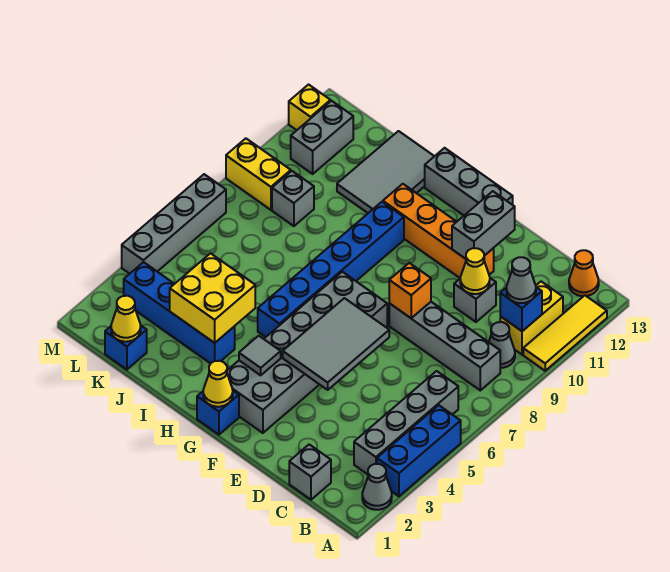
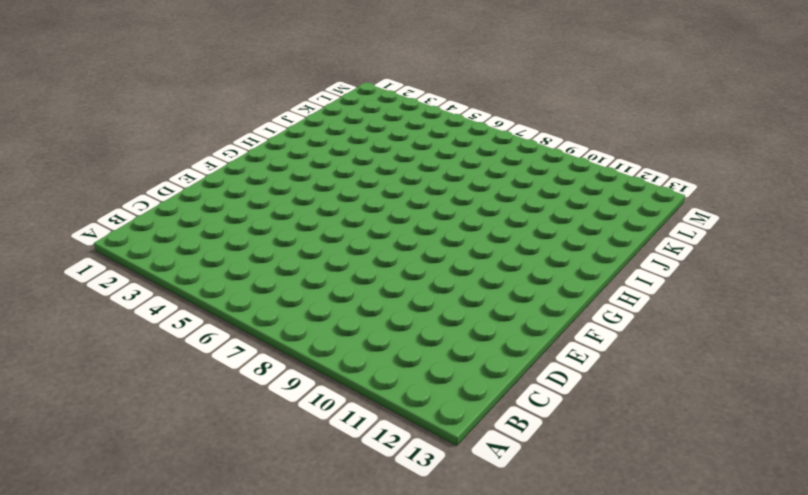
none -> grey cone A2 level 1
none -> blue brick A3:A5 level 1
none -> yellow tile A10:A12 level 1
none -> grey brick B3:B6 level 1

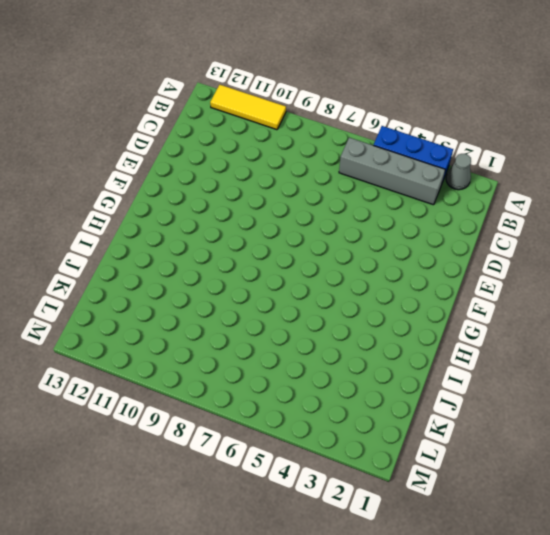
none -> grey brick B8:E8 level 1
none -> grey cone B9 level 1
none -> yellow brick B10:B11 level 1
none -> orange cone B13 level 1

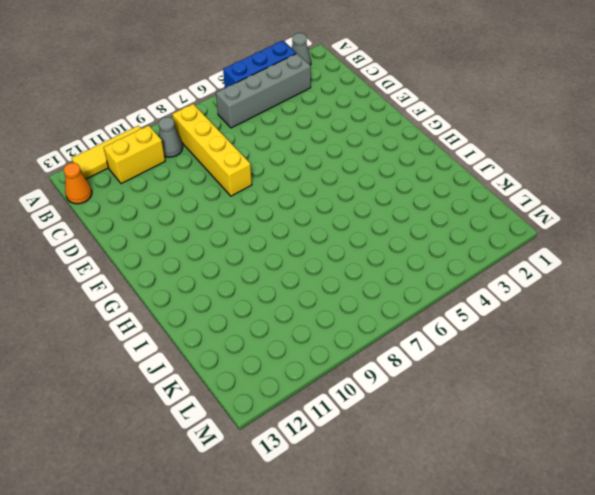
yellow brick B8:E8 level 1 -> grey brick B8:E8 level 1
none -> grey brick C1 level 1
none -> grey brick D10 level 1
none -> orange brick E11:H11 level 1
none -> grey brick F2:G7 level 1

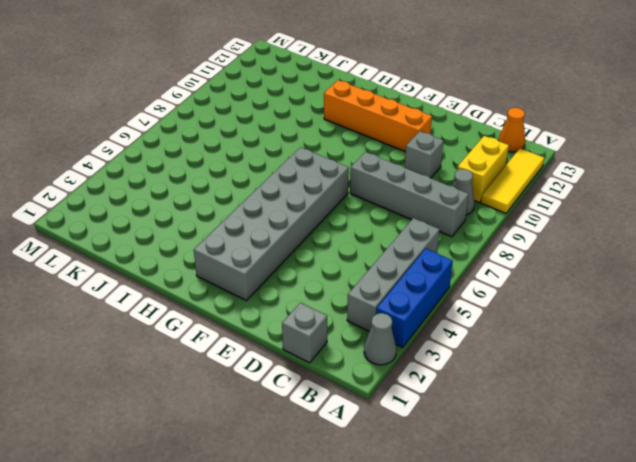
none -> grey brick F13:H13 level 1
none -> blue brick G1 level 1
none -> blue brick H5:H10 level 1
none -> blue brick I3:L3 level 1

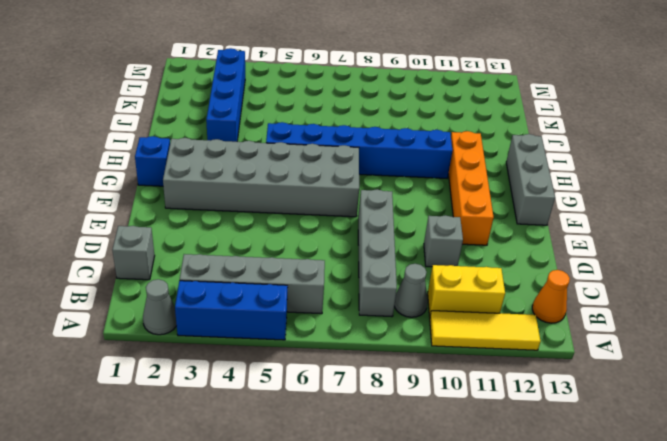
none -> grey tile I11:J13 level 1
none -> blue brick K1 level 1
none -> grey brick K9 level 1
none -> yellow brick L9:M9 level 1

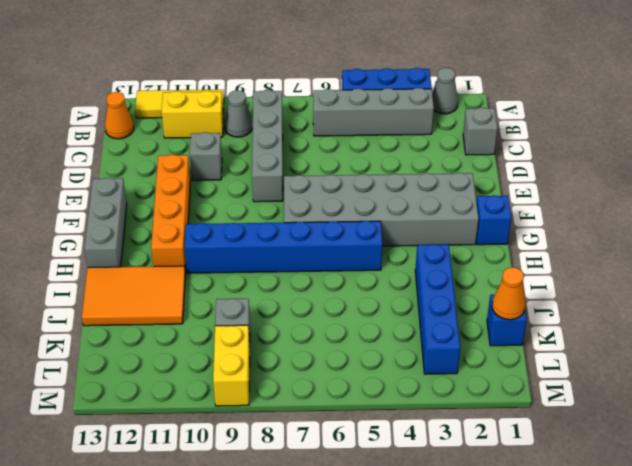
orange tile I11:J13 level 1 -> grey tile I11:J13 level 1
orange cone K1 level 2 -> yellow cone K1 level 2
none -> grey brick L11:L12 level 1
none -> grey brick M4:M7 level 1
none -> yellow brick M12 level 1
none -> blue brick B10 level 2

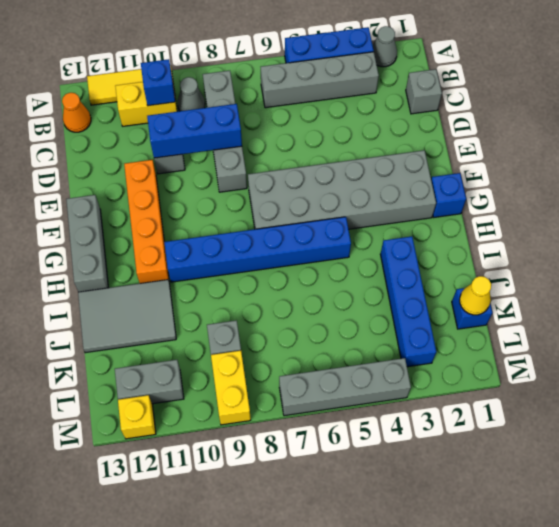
blue brick D8:D10 level 2 -> yellow cone D10 level 2
none -> grey tile E4:F6 level 2
none -> orange brick E8 level 2
none -> grey brick E11:E12 level 2
none -> yellow cone G1 level 2

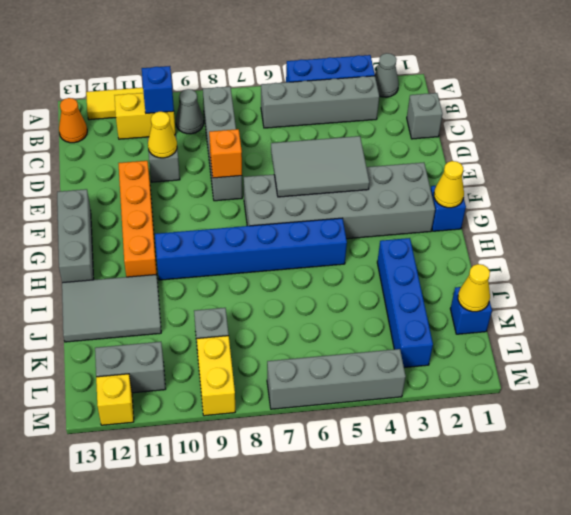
none -> grey brick E11:E12 level 2
none -> grey tile G3 level 2
none -> yellow brick I3:J4 level 2
none -> grey cone B10 level 3

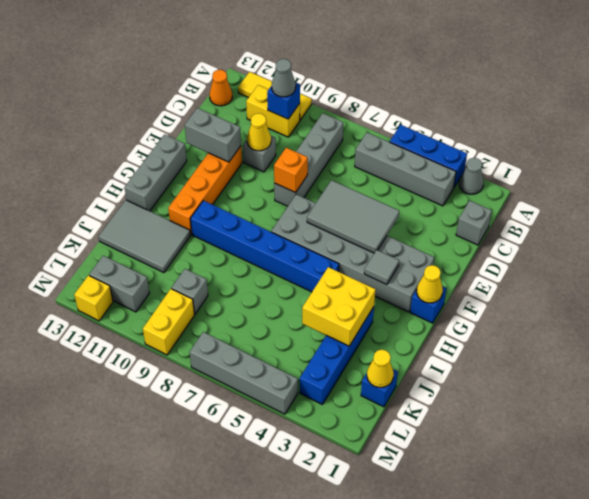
none -> grey cone B9 level 1

